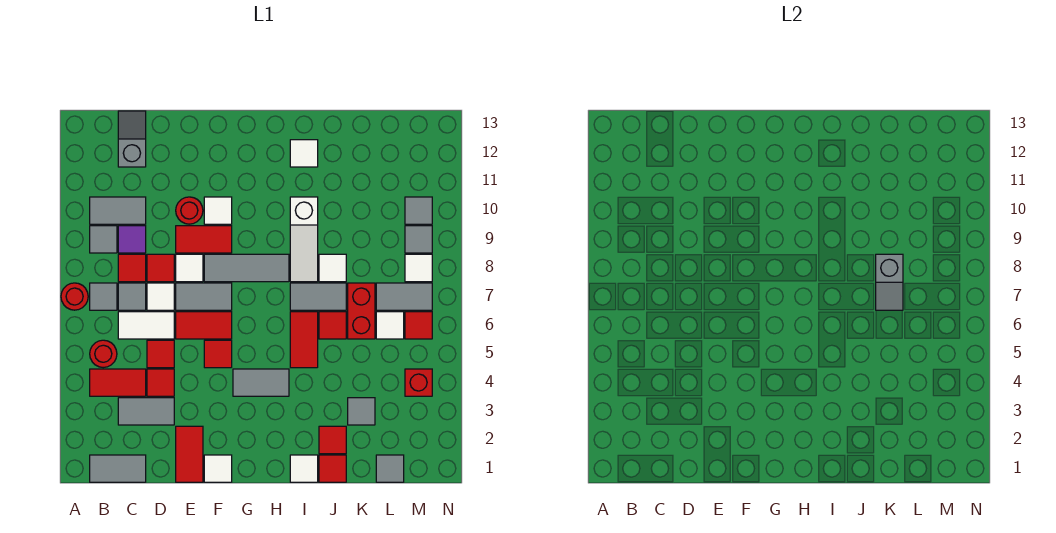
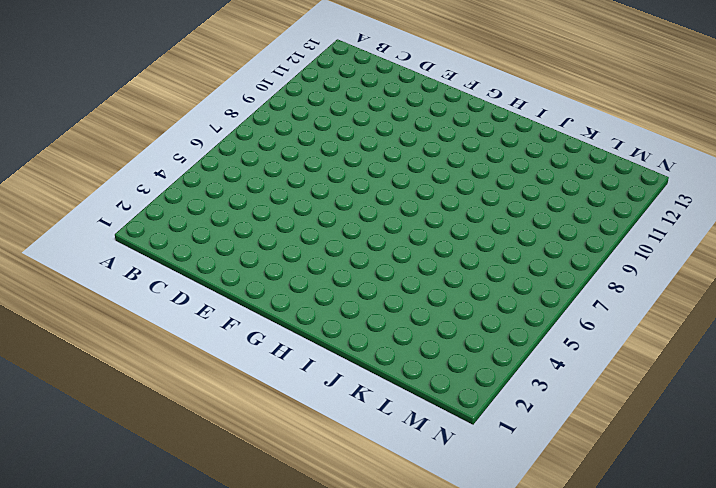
none -> red round brick A7 level 1
none -> grey tile B1:C1 level 1
none -> red tile B4:C4 level 1
none -> red round brick B5 level 1

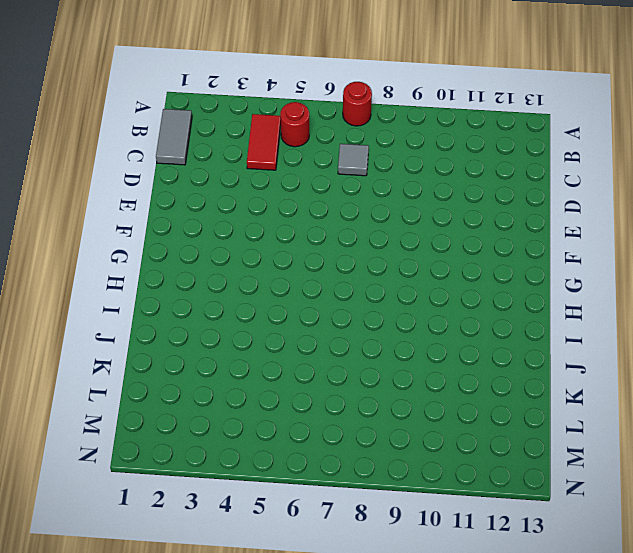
none -> grey tile B7 level 1
none -> grey tile B9 level 1
none -> grey tile B10:C10 level 1
none -> grey tile C3:D3 level 1

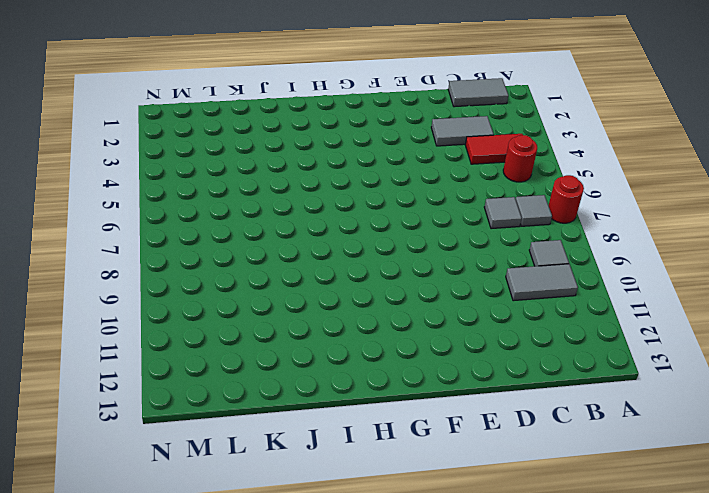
none -> white tile C6:D6 level 1
none -> red tile C8 level 1
none -> purple tile C9 level 1
none -> grey slope C12:C13 level 1 top 12

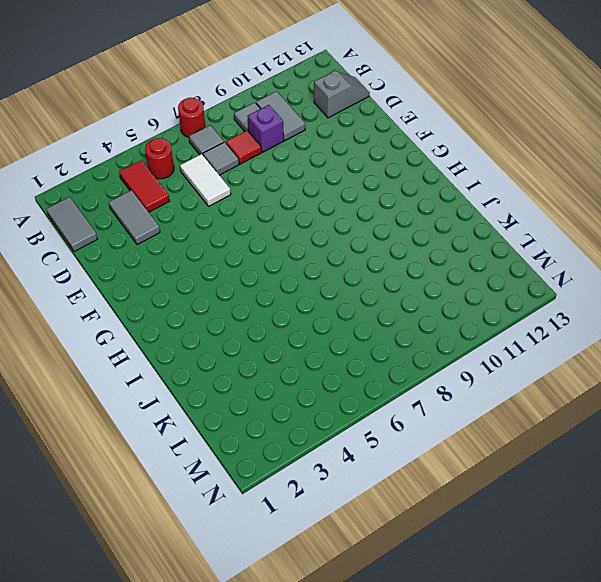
purple brick C9 level 1 -> purple tile C9 level 1
none -> red tile D4 level 1
none -> red tile D5 level 1
none -> white tile D7 level 1
none -> red tile D8 level 1

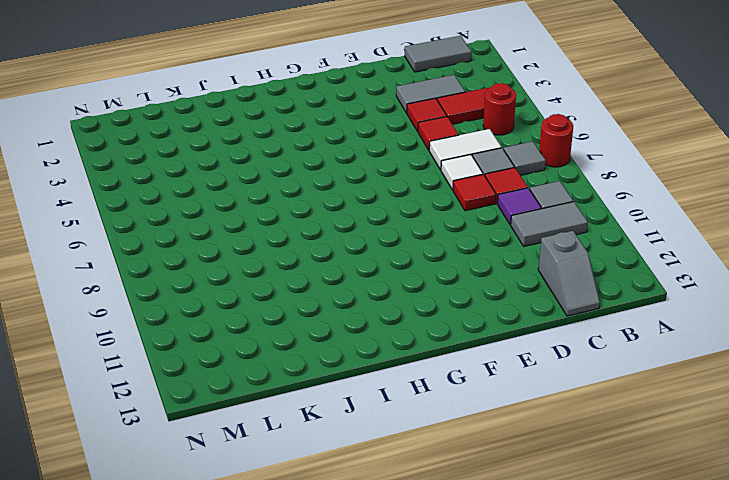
none -> red tile E1:E2 level 1
none -> red tile E6:F6 level 1
none -> grey tile E7:F7 level 1
none -> white tile E8 level 1

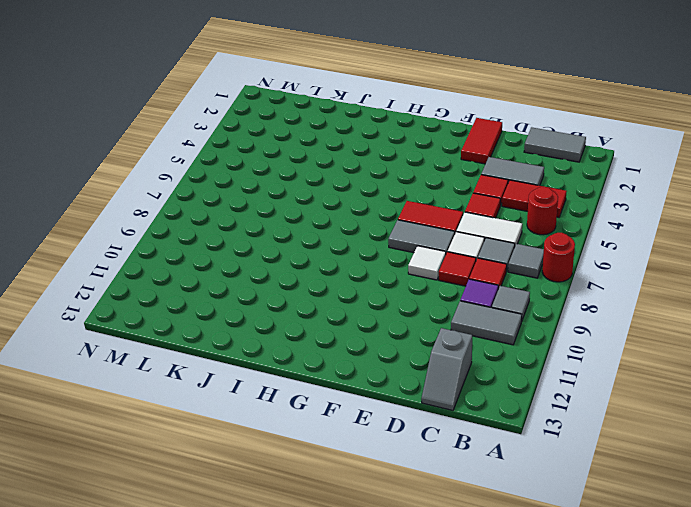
none -> red tile E9:F9 level 1
none -> red round brick E10 level 1
none -> white tile F1 level 1
none -> red tile F5 level 1

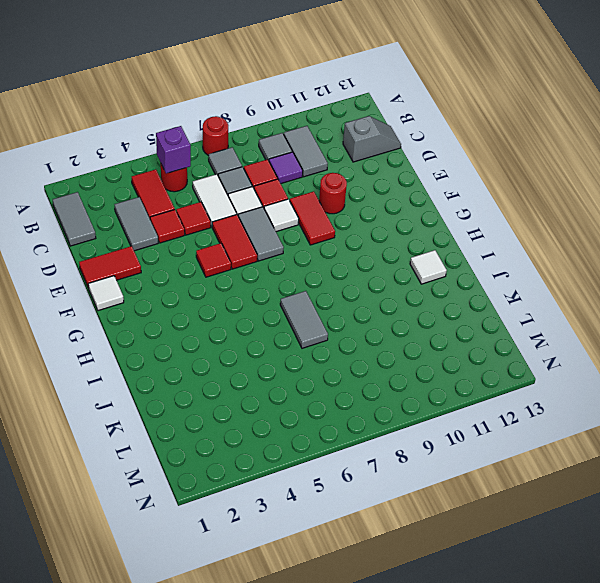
purple brick B5 level 2 -> none
none -> grey tile F8:H8 level 1
none -> white tile F10 level 1
none -> grey tile G4:H4 level 1
none -> white tile I1 level 1

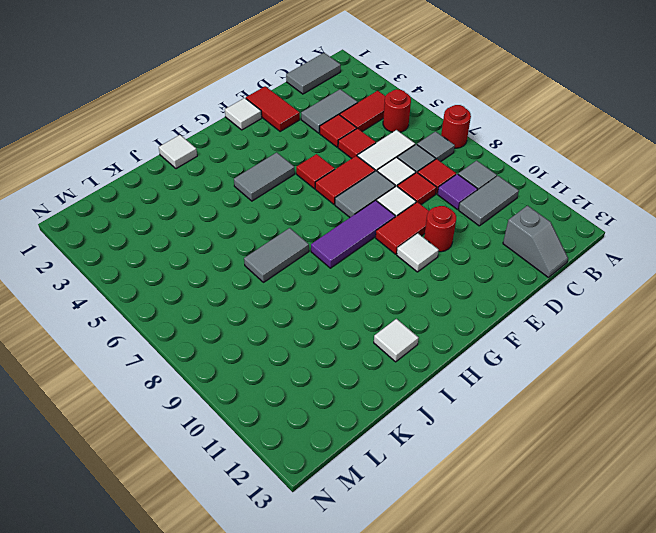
purple tile F8:H8 level 1 -> grey tile F8:H8 level 1
none -> red tile I5:I6 level 1
none -> white slope I8:I10 level 1 top 10
none -> red tile J1 level 1
none -> red tile J2 level 1

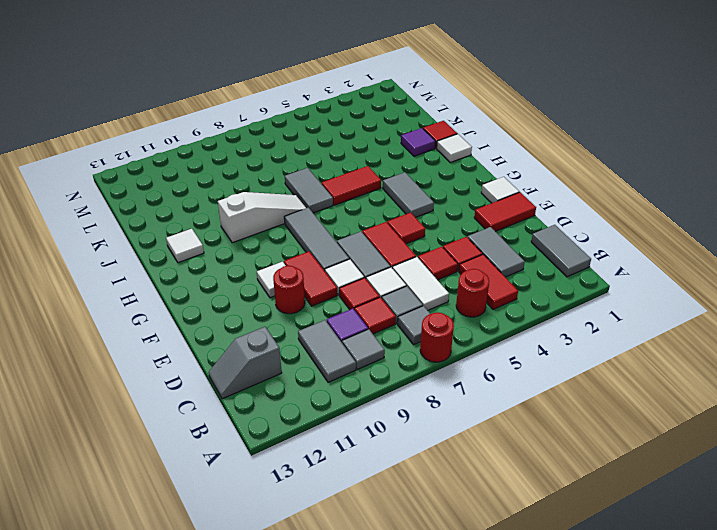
purple tile J2 level 1 -> red tile J2 level 1
none -> red tile J6 level 1
none -> white tile J8 level 1
none -> grey tile K3 level 1
none -> red brick K6:K7 level 1

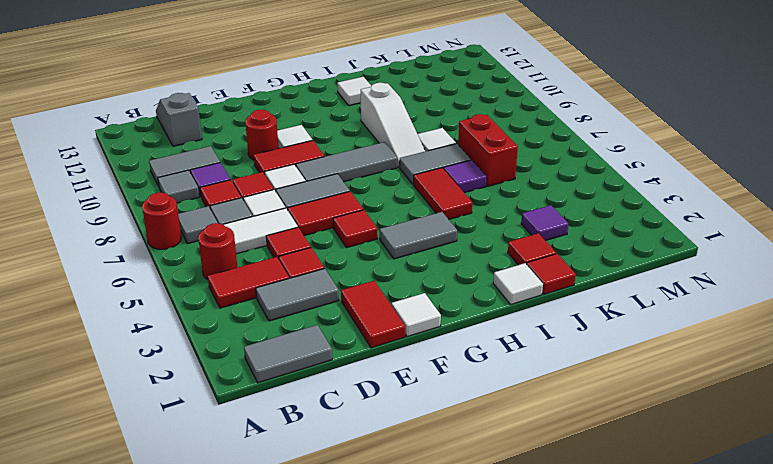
purple tile J6 level 1 -> red tile J6 level 1
purple tile K3 level 1 -> grey tile K3 level 1
none -> grey tile L1 level 1
none -> white tile L6 level 1
none -> grey tile L7:M7 level 1
none -> red brick M4 level 1

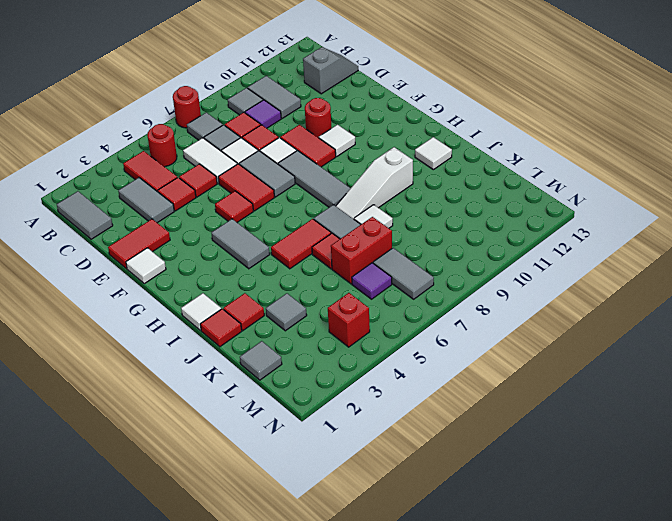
purple tile L6 level 1 -> white tile L6 level 1
none -> red tile M6 level 1
none -> white tile M8 level 1
none -> grey tile M9 level 1
none -> grey tile M10 level 1

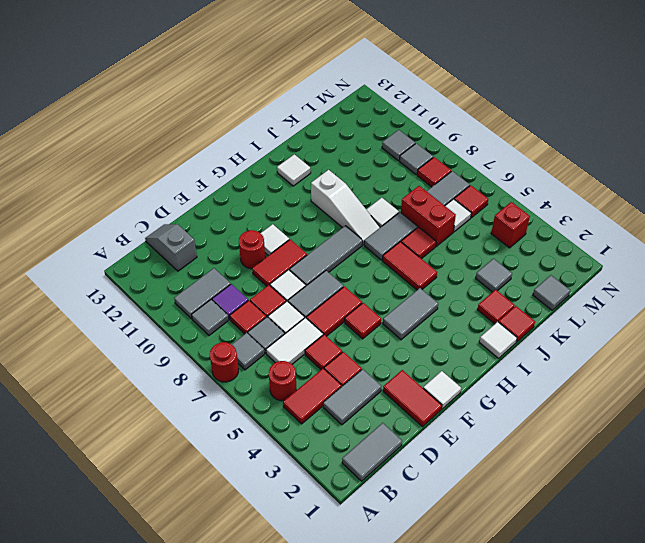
red tile M8 level 1 -> white tile M8 level 1
none -> grey slope K7:K8 level 2 top 8

